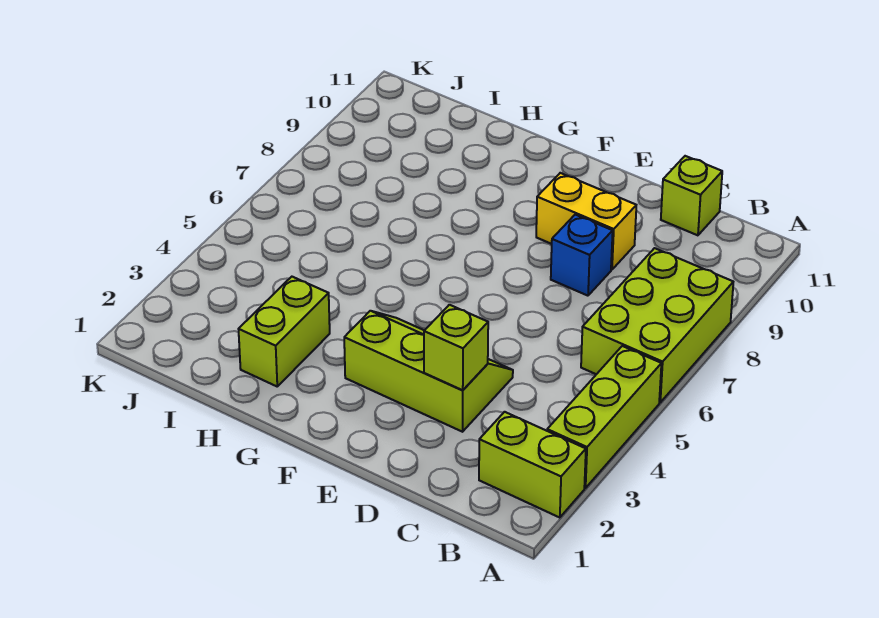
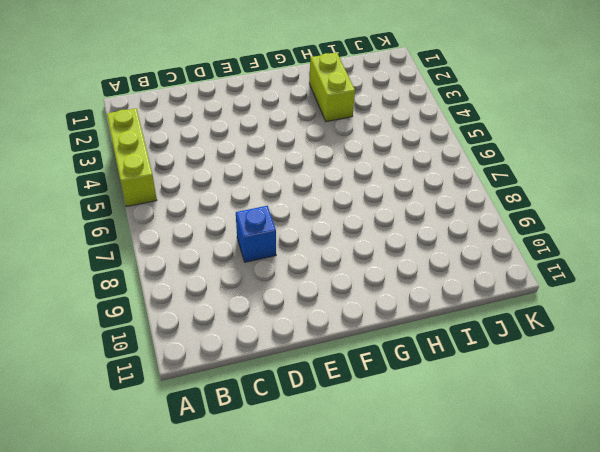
none -> lime brick A2:B2 level 1
none -> lime brick A6:B8 level 1

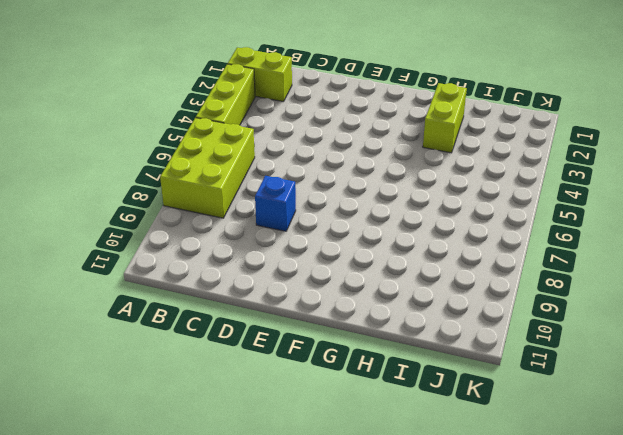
none -> lime brick C11 level 1
none -> lime slope D3:F4 level 1 top 3

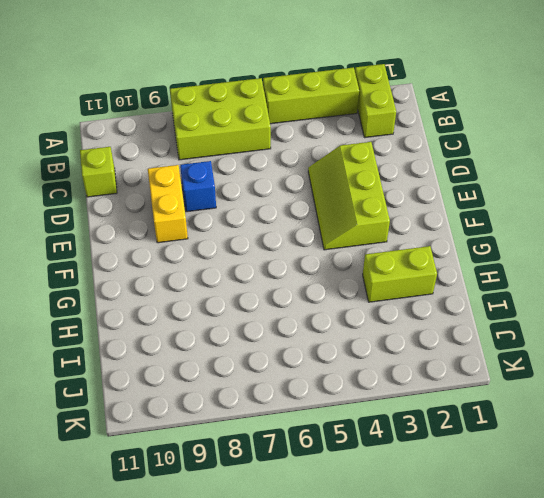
none -> lime brick D3 level 2

